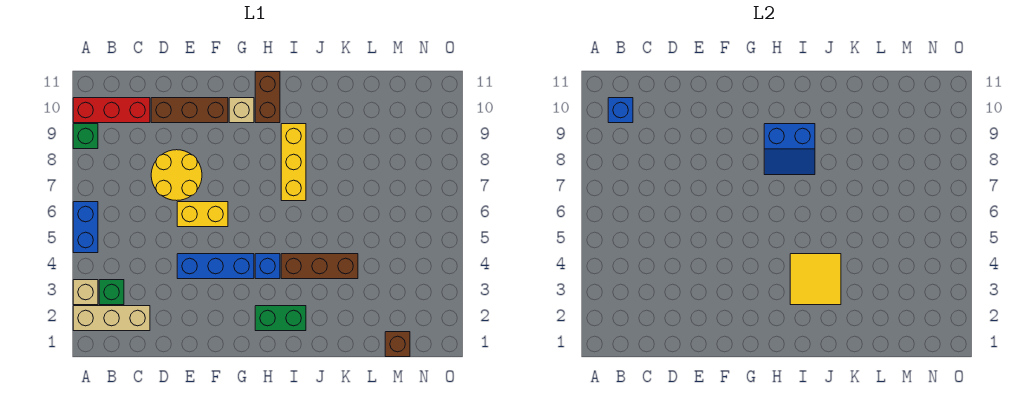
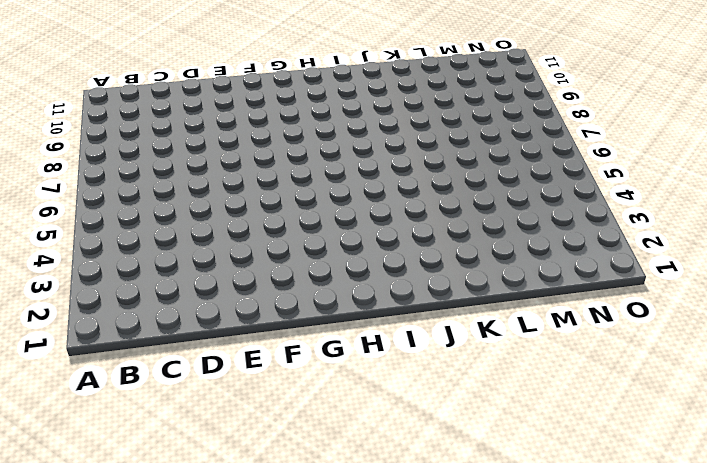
none -> tan brick A2:C2 level 1
none -> tan brick A3 level 1
none -> blue brick A5:A6 level 1

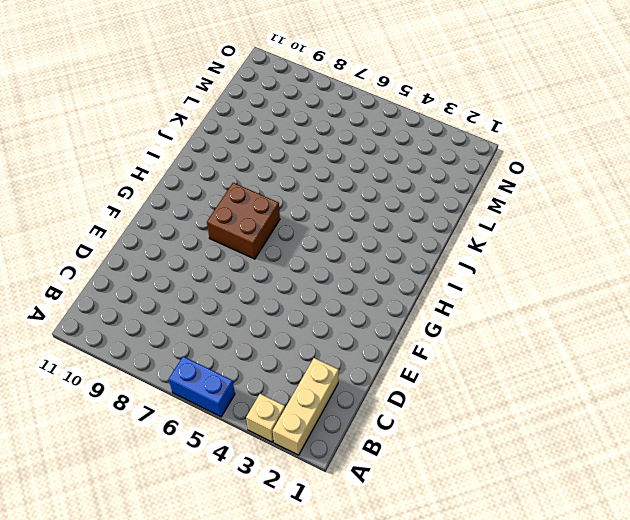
brown brick G7:H8 level 1 -> none
none -> green brick A9 level 1
none -> red brick A10:C10 level 1
none -> green brick B3 level 1

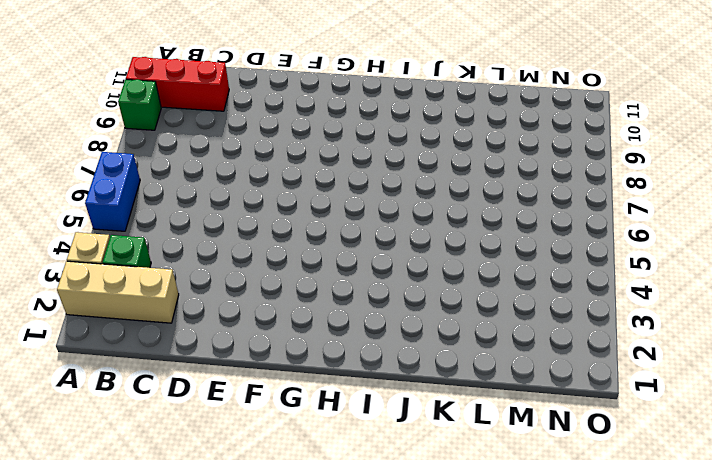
none -> yellow round brick D7:E8 level 1
none -> brown brick D10:F10 level 1
none -> blue brick E4:G4 level 1

